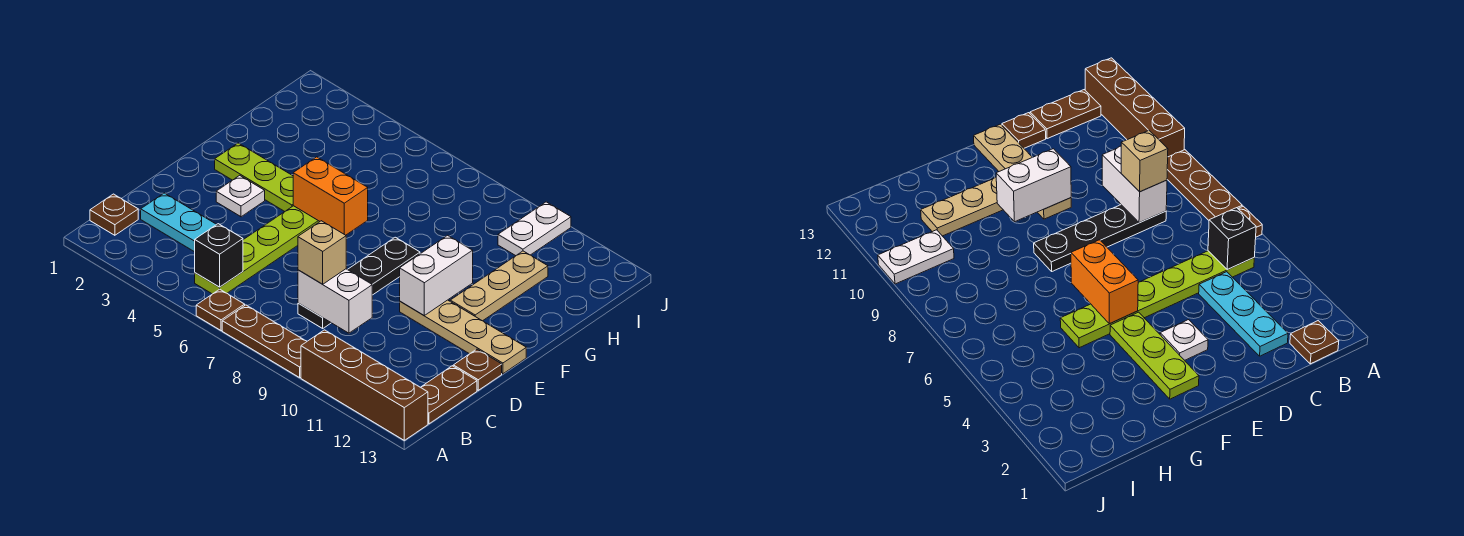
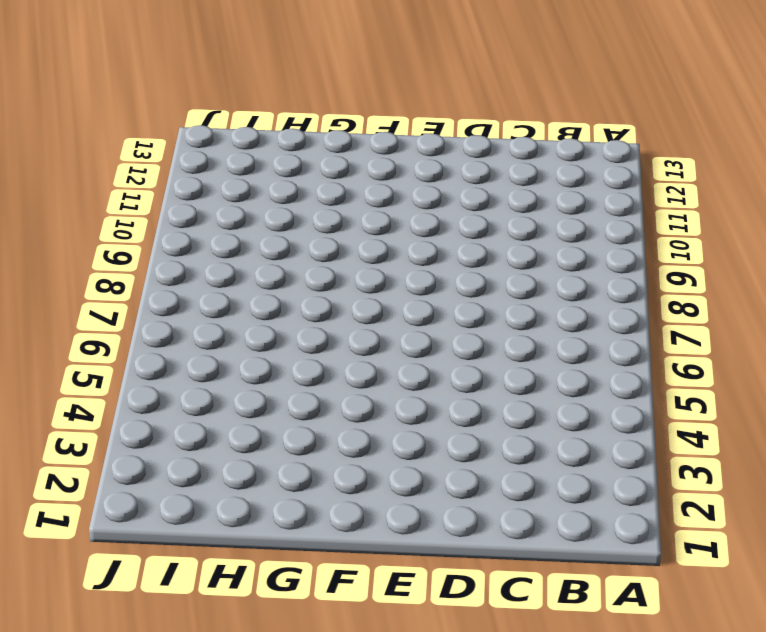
none -> brown plate A6 level 1
none -> brown plate A7:A9 level 1
none -> brown brick A10:A13 level 1

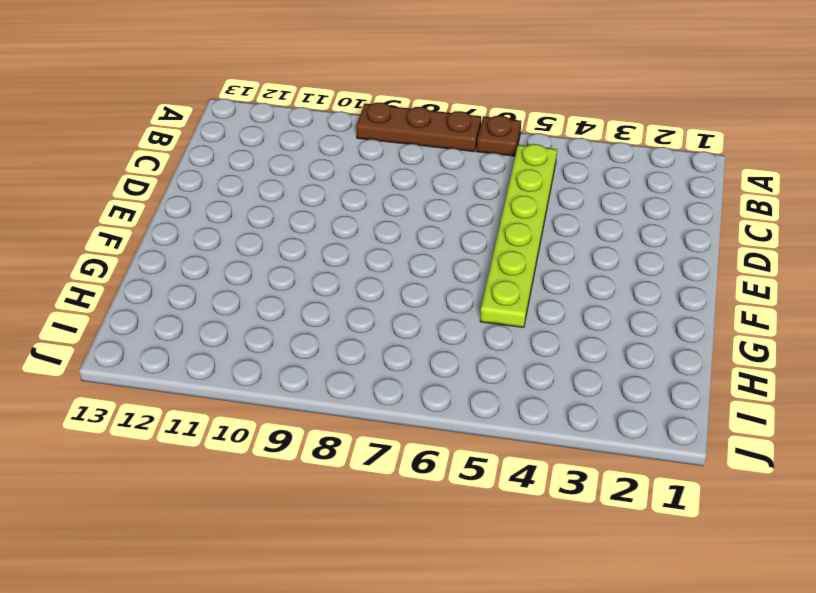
none -> brown brick A10:A13 level 1
none -> brown plate B1 level 1
none -> brown plate B13:C13 level 1

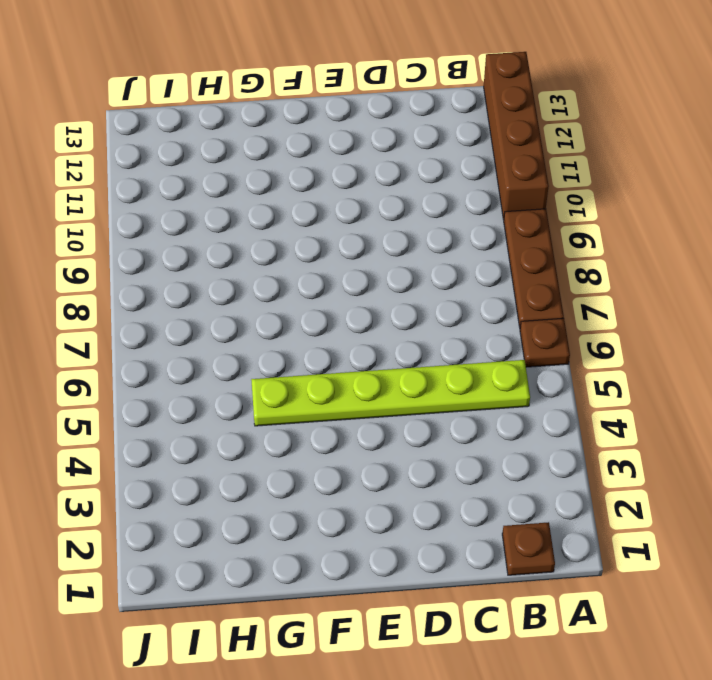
none -> brown plate B13:C13 level 1
none -> cyan plate C2:C4 level 1
none -> black plate C8:F8 level 1

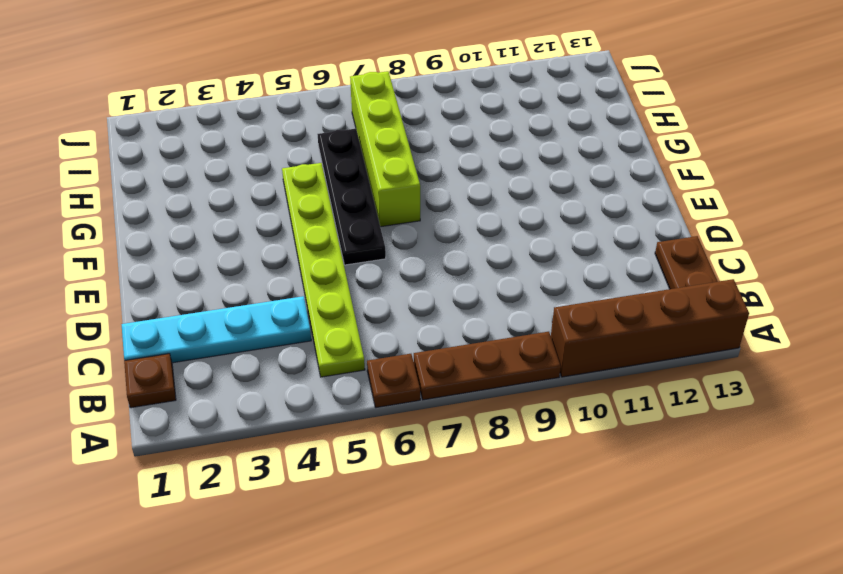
cyan plate C1:C4 level 1 -> cyan plate C2:C4 level 1
black plate E6:H6 level 1 -> black plate C8:F8 level 1
lime brick F7:I7 level 1 -> none
none -> brown plate D13 level 1
none -> white plate E3 level 1
none -> tan plate E10:E13 level 1

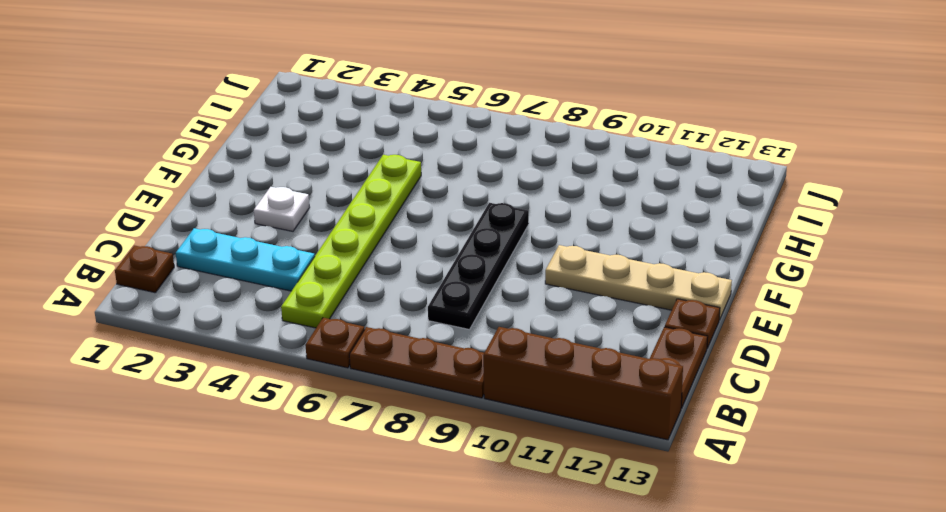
none -> lime plate F2:F4 level 1
none -> tan plate F11:H11 level 1
none -> white plate I10:J10 level 1

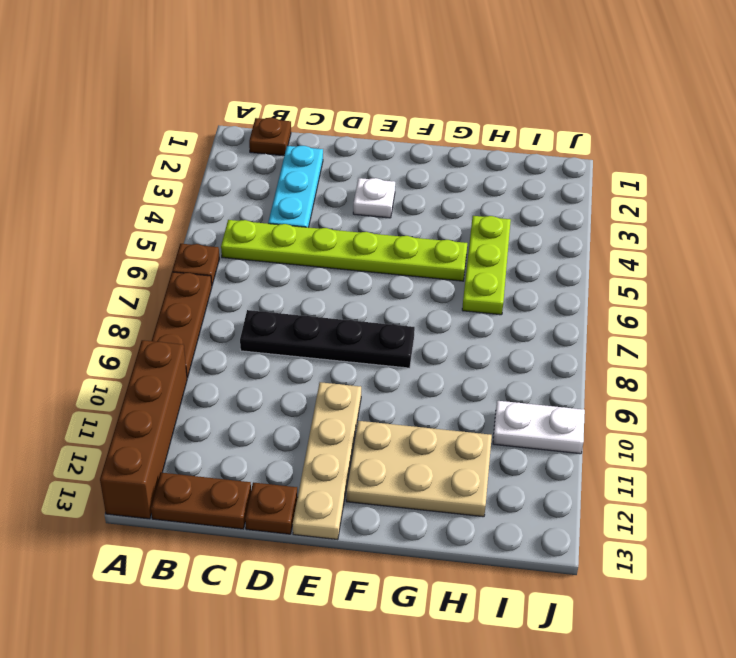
tan plate F11:H12 level 1 -> tan plate F11:H11 level 1
lime plate H4:H6 level 1 -> lime plate F2:F4 level 1
none -> black brick B5 level 2
none -> white brick C8:C9 level 2
none -> white brick E10:F10 level 2

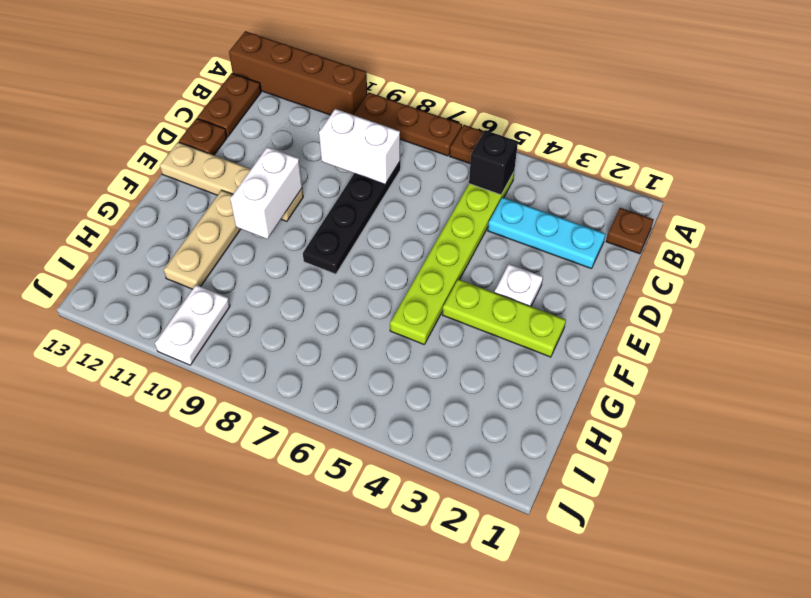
none -> orange brick F5:F6 level 2
none -> tan brick C8 level 3

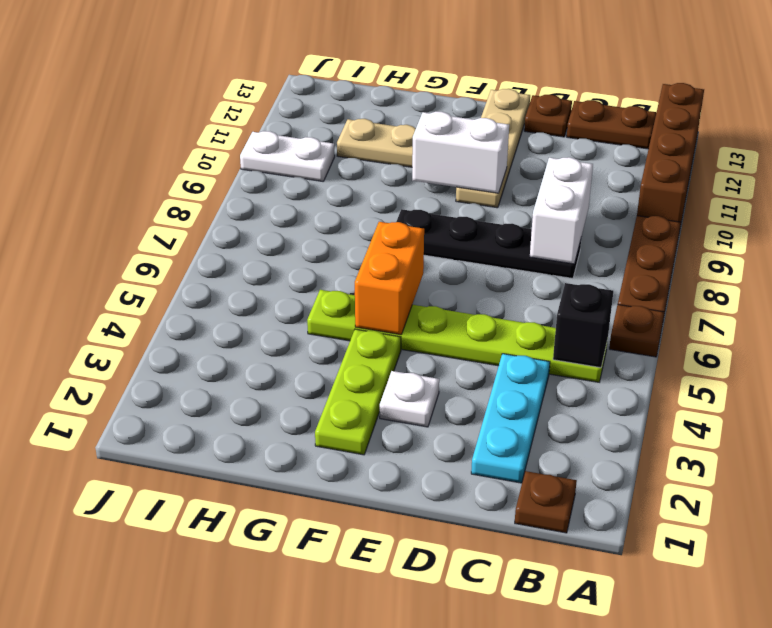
none -> tan brick C8 level 3

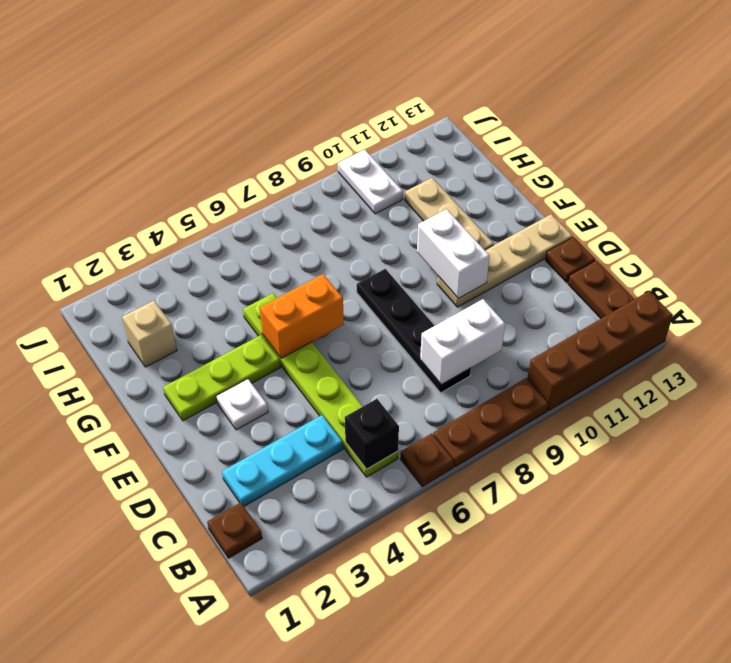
tan brick H2 level 1 -> tan brick C8 level 3

